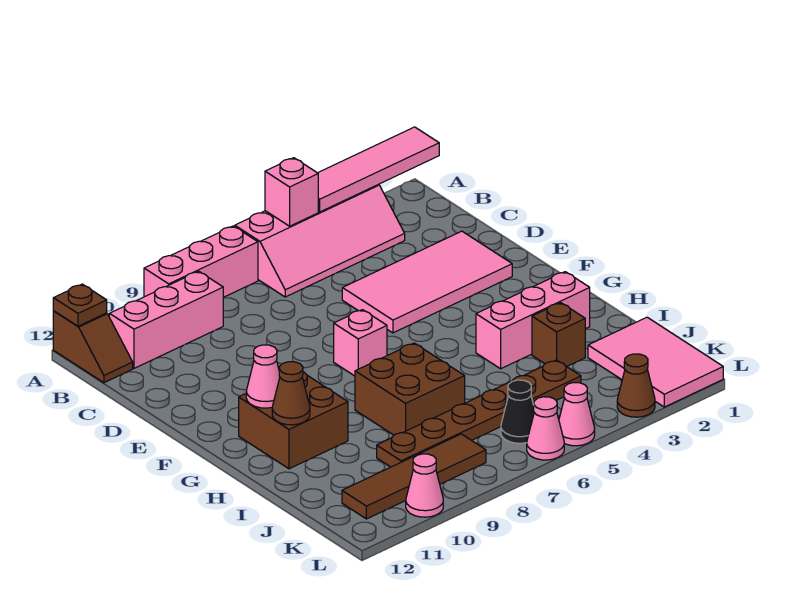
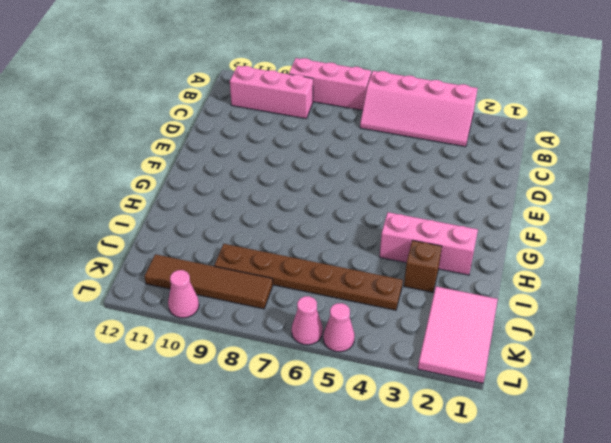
none -> brown slope A12:B12 level 1 top A
none -> pink tile D2:E5 level 1
none -> pink brick F7 level 1

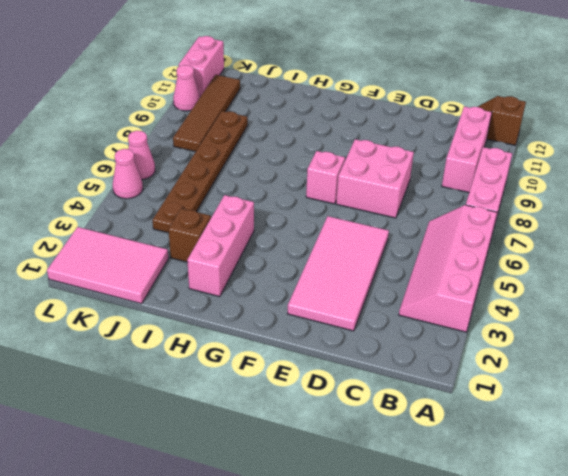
pink brick D7:E8 level 1 -> none
pink brick L11:L12 level 1 -> none
none -> brown brick G10:H11 level 1
none -> brown brick H7:I8 level 1
none -> black cone K6 level 1

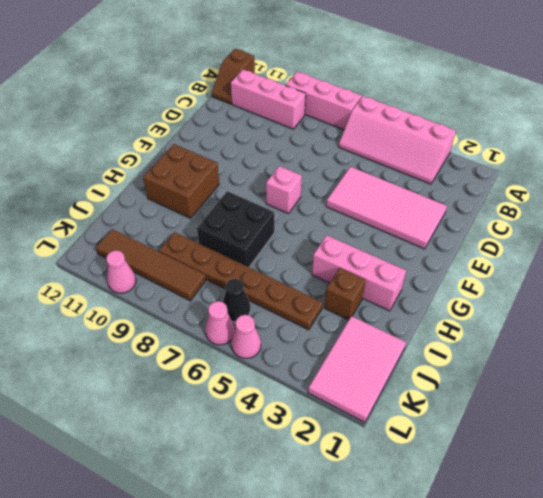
black brick H7:I8 level 1 -> brown brick H7:I8 level 1
none -> brown cone L3 level 1
none -> pink tile A1:A4 level 2
none -> pink brick A5 level 2

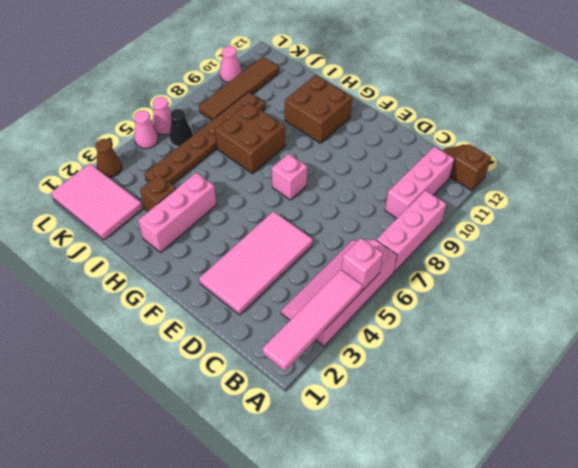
none -> brown plate A12 level 2
none -> pink cone G11 level 2
none -> brown cone H11 level 2

